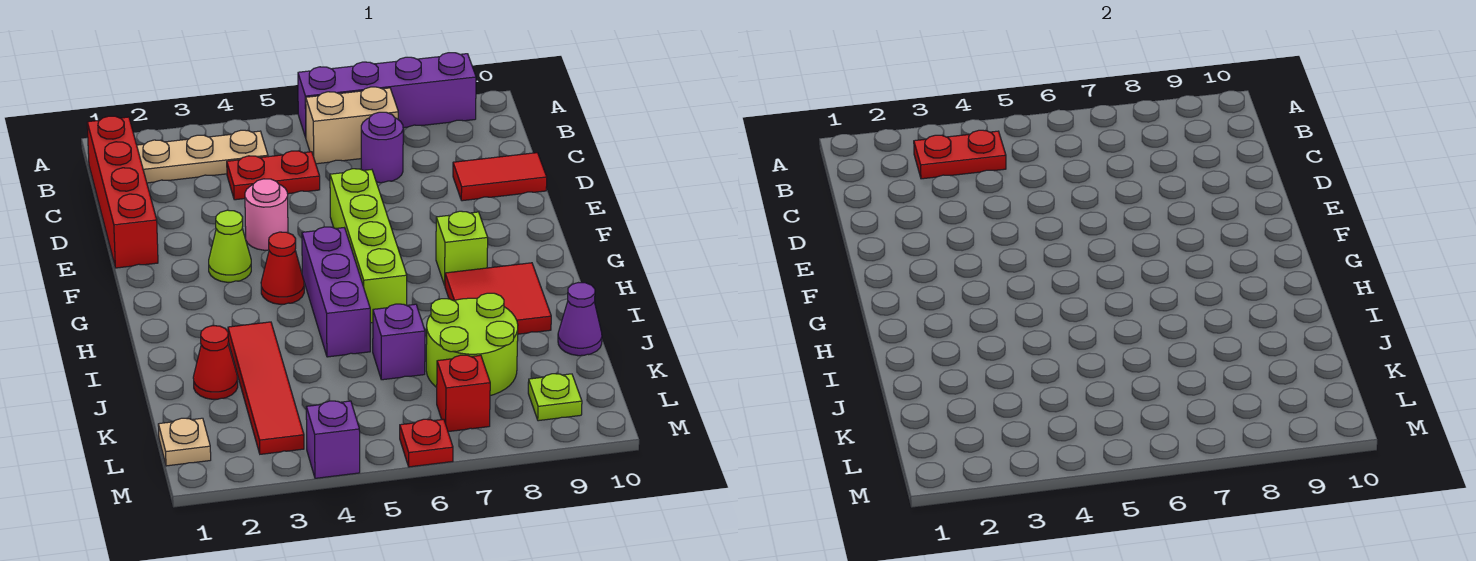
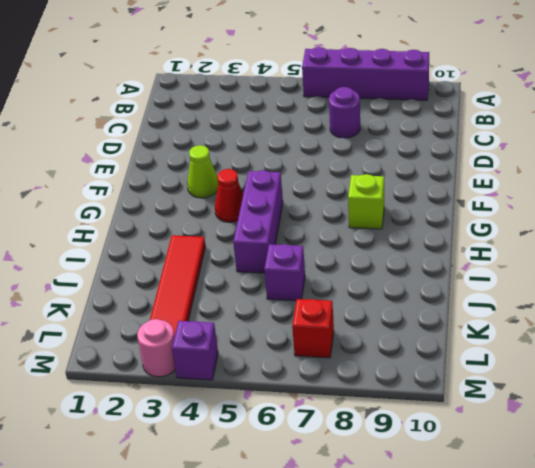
pink round brick M3 level 1 -> pink round brick E4 level 1
none -> red brick B1:E1 level 1
none -> tan plate B2:B4 level 1
none -> tan brick B6:B7 level 1

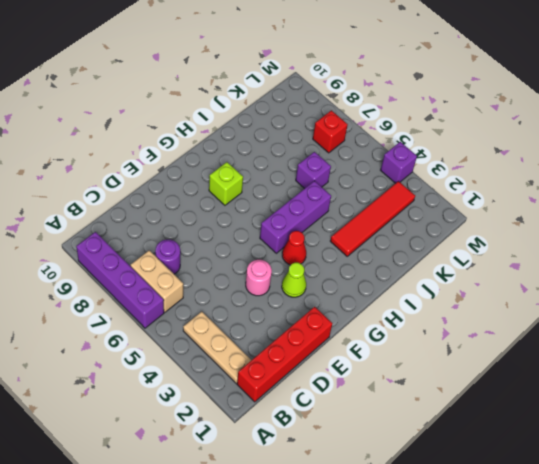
none -> red plate C4:C5 level 1
none -> red tile D9:D10 level 1
none -> lime brick E6:H6 level 1

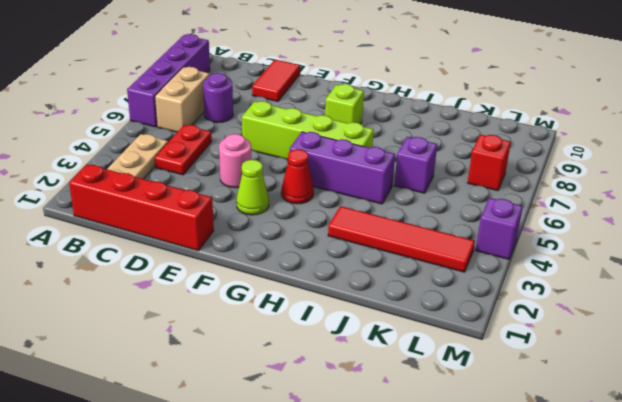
none -> red tile H8:I9 level 1
none -> red cone J2 level 1
none -> lime round brick J7:K8 level 1

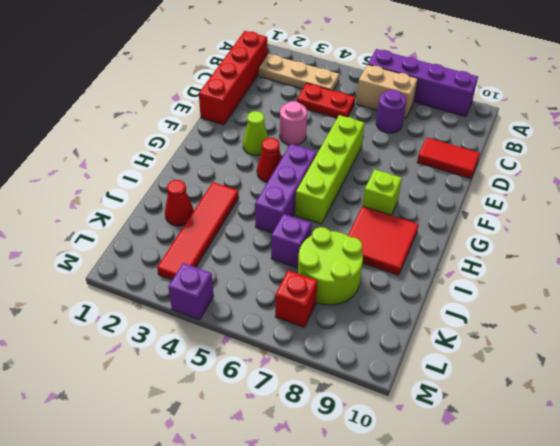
none -> purple cone J10 level 1
none -> tan plate L1 level 1
none -> lime plate L9 level 1

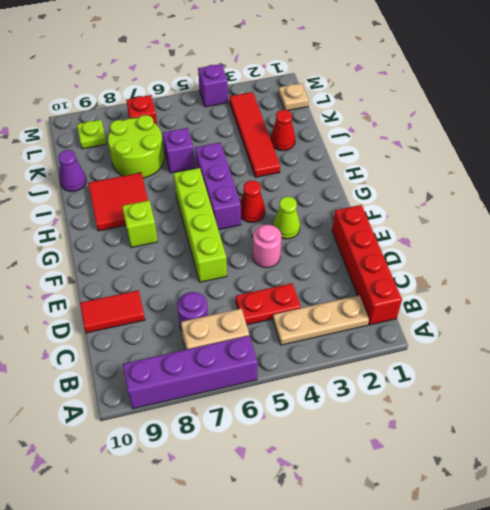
none -> red plate M6 level 1
none -> red plate B3:B4 level 2

